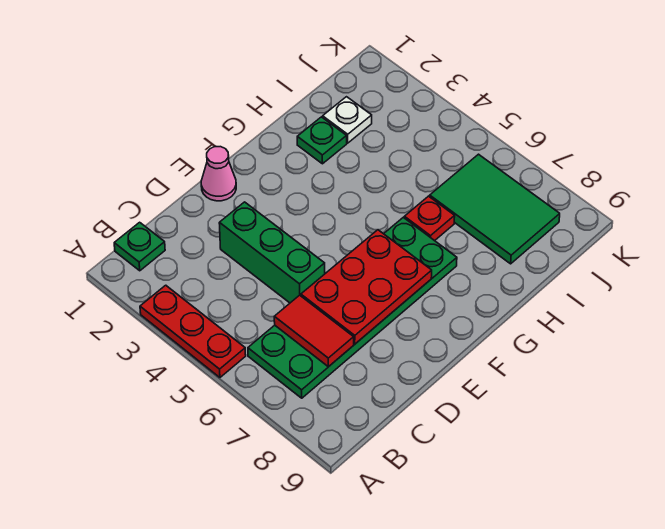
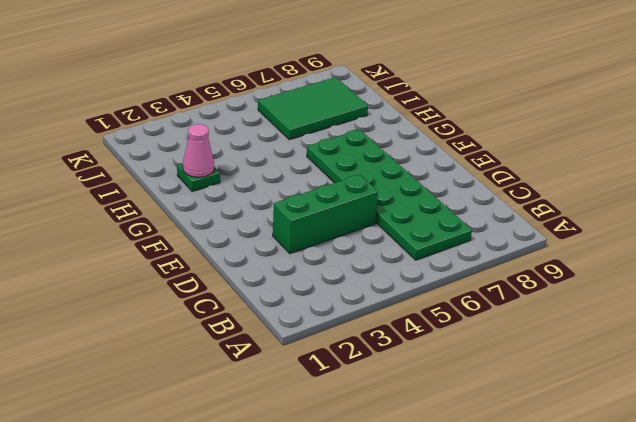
pink cone H2 level 2 -> pink cone E1 level 1
none -> red plate A3:A5 level 1
none -> green plate B1 level 1

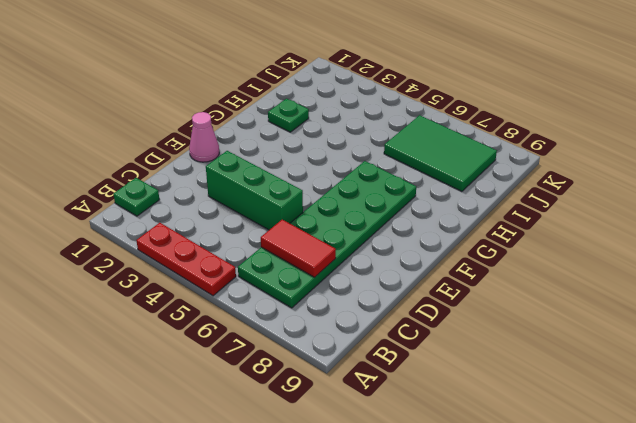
none -> red plate H6 level 1
none -> white plate I2 level 1

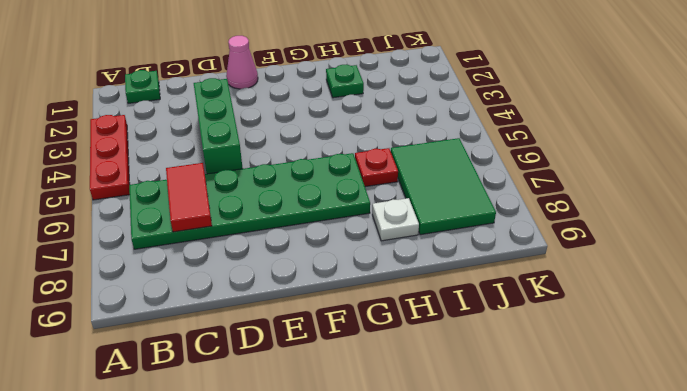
white plate H8 level 1 -> white plate I2 level 1
none -> red plate D6:F7 level 2

